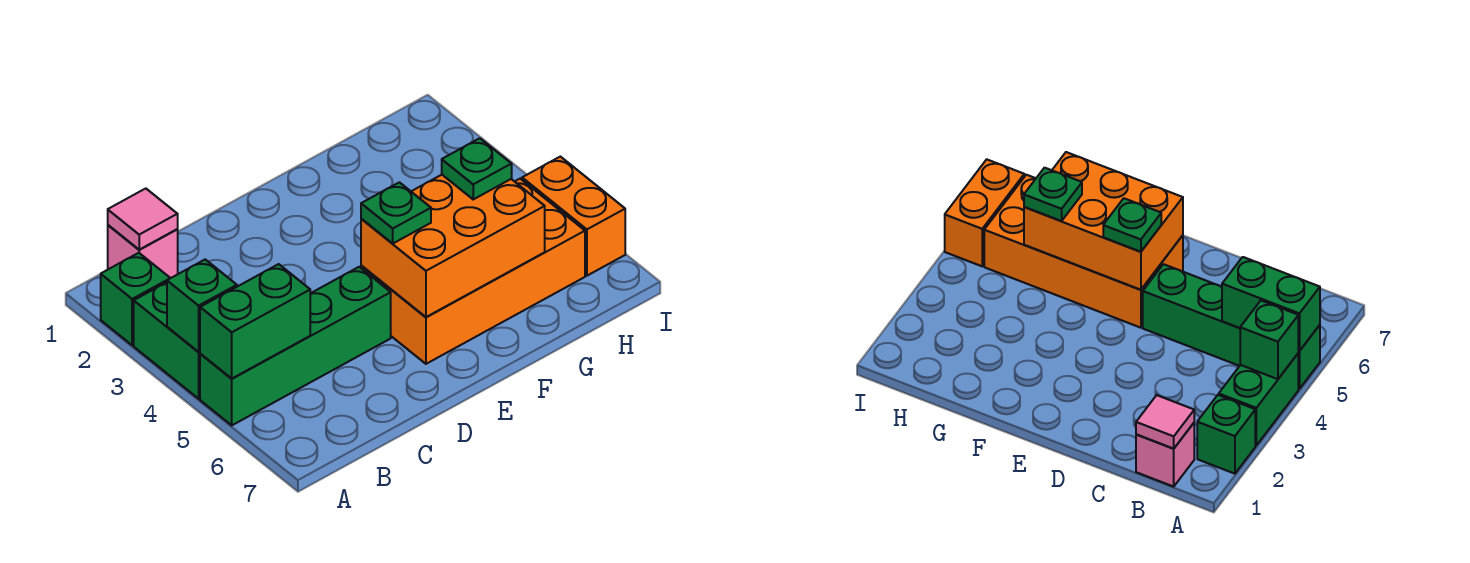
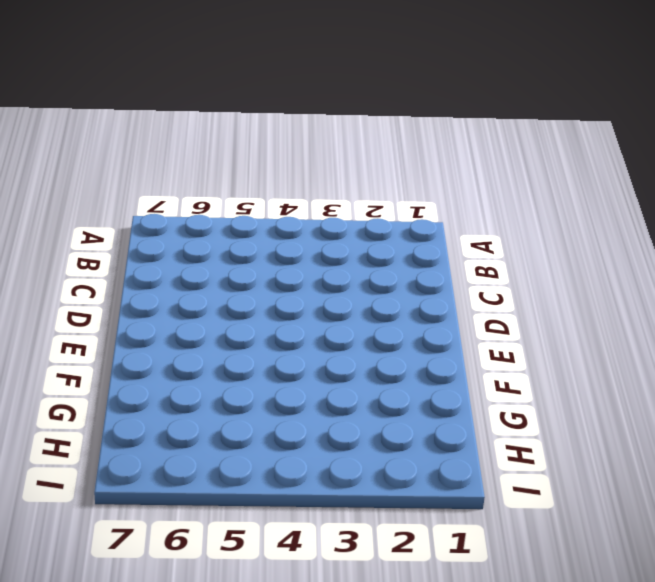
none -> green brick A2 level 1
none -> green brick A3:A4 level 1
none -> green brick A5:D5 level 1

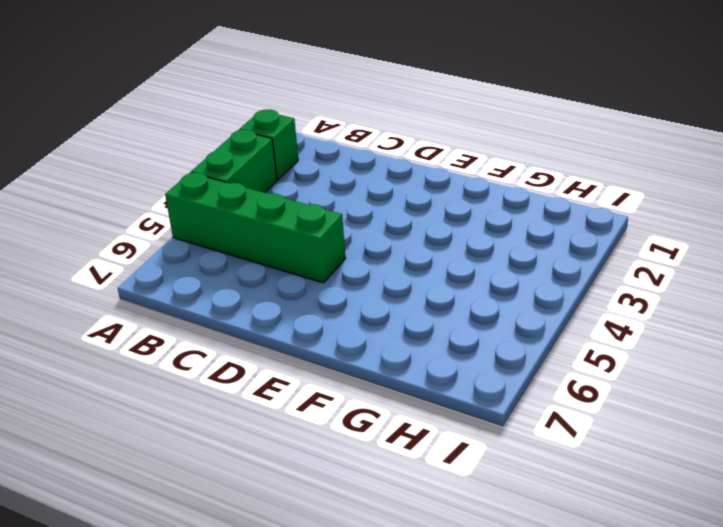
none -> pink brick B1 level 1
none -> orange brick E5:H6 level 1
none -> orange brick I5:I6 level 1

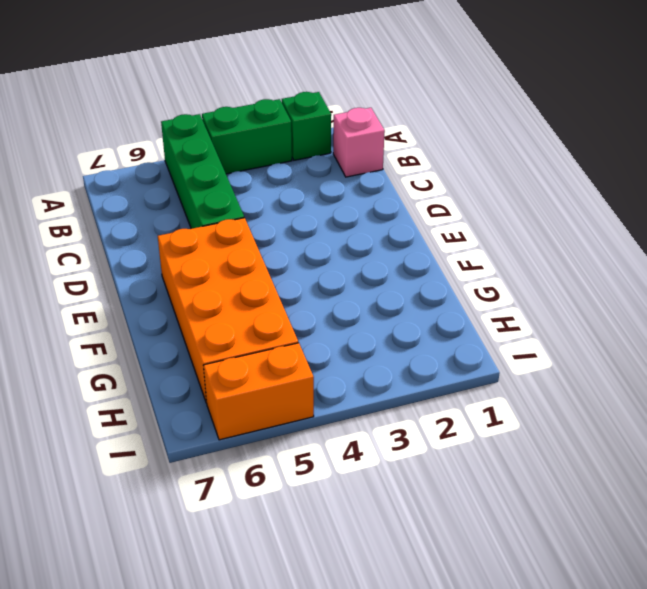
none -> green brick A4 level 2
none -> green brick A5:B5 level 2
none -> pink tile B1 level 2

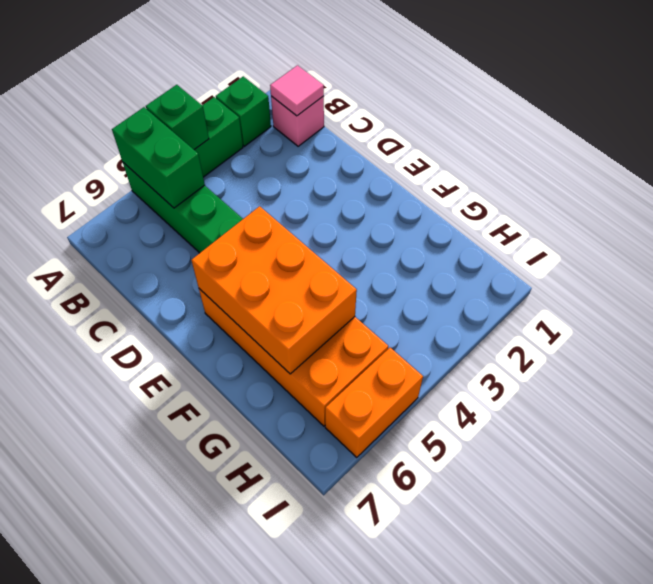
none -> green plate E5 level 3
none -> green plate G5 level 3

